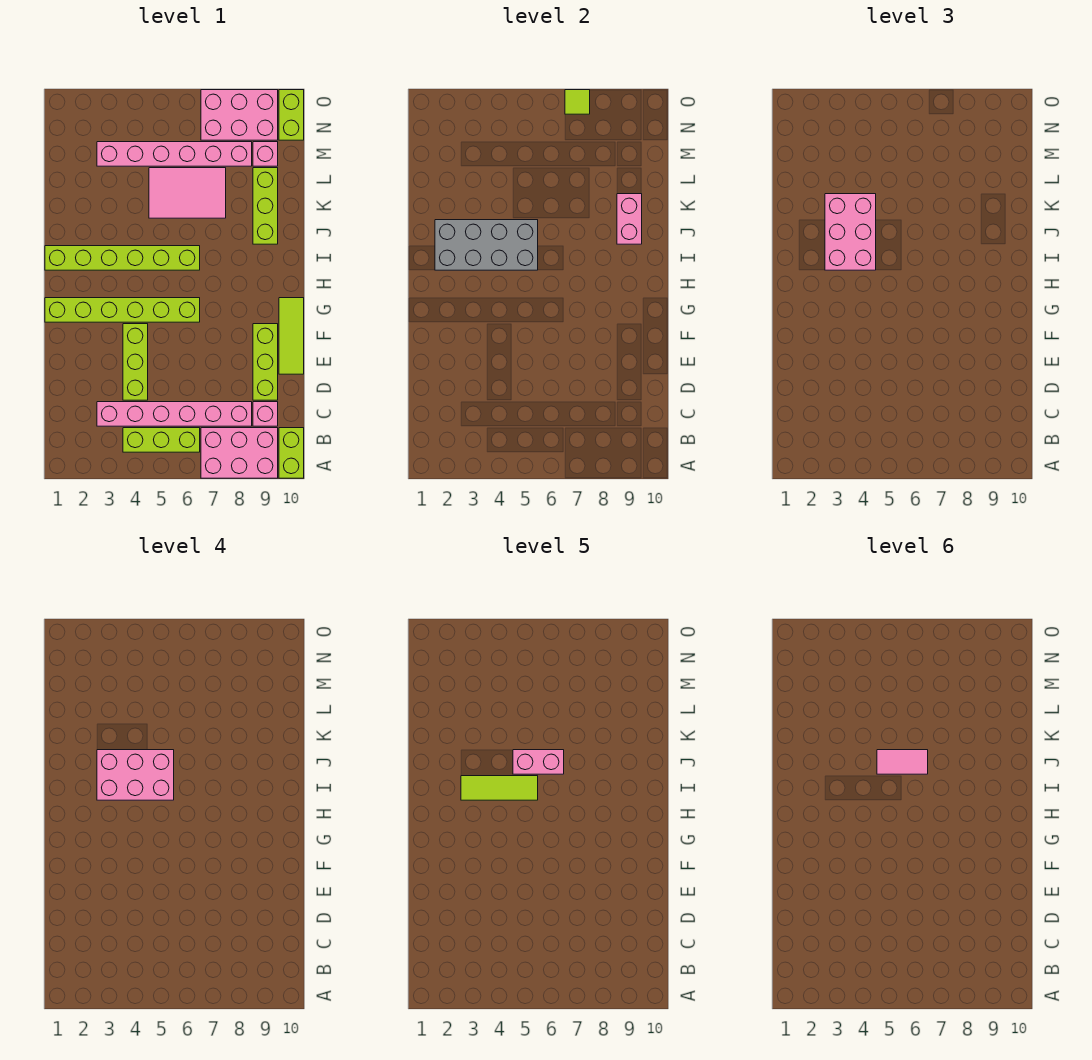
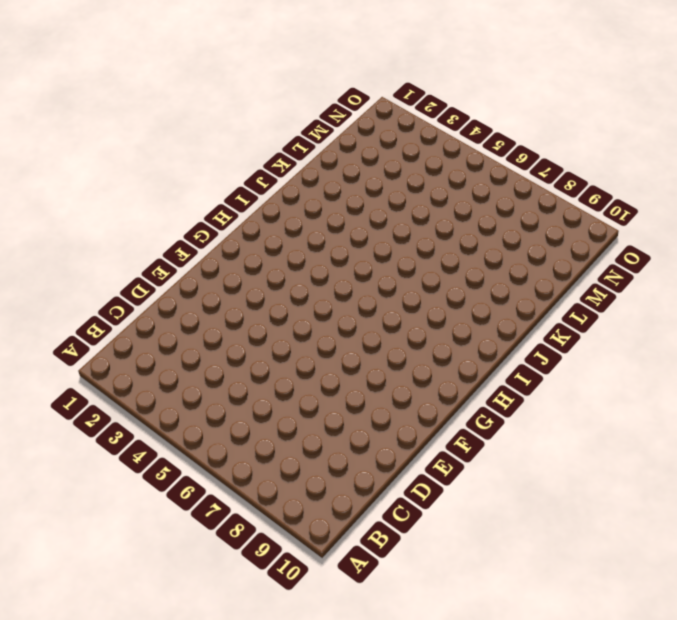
none -> pink brick A7:B9 level 1
none -> lime brick A10:B10 level 1
none -> lime brick B4:B6 level 1

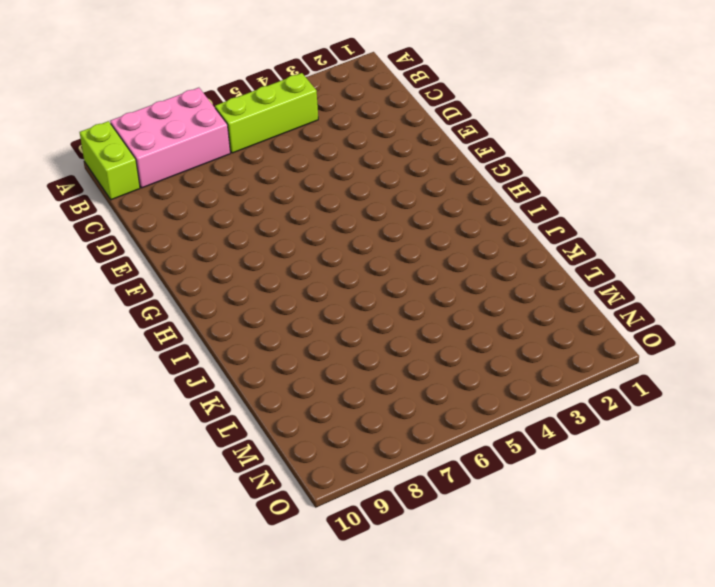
none -> pink brick C3:C8 level 1
none -> pink brick C9 level 1
none -> lime brick D4:F4 level 1

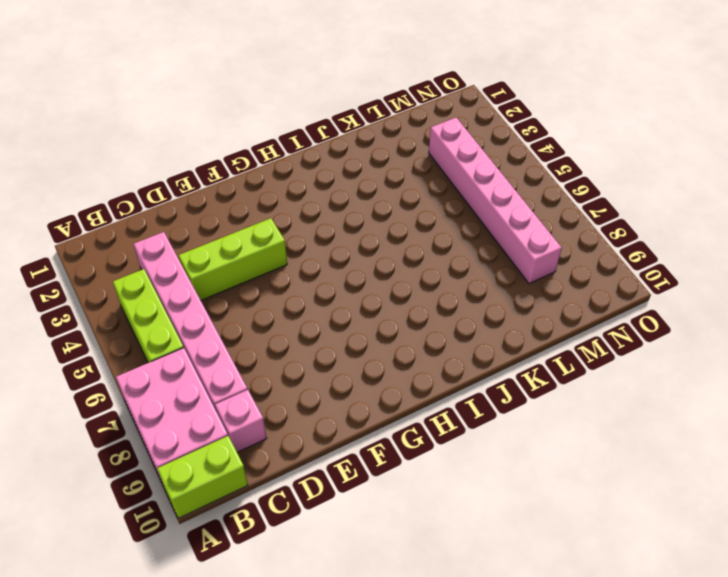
none -> lime brick D9:F9 level 1
none -> lime tile E10:G10 level 1
none -> lime brick G1:G6 level 1

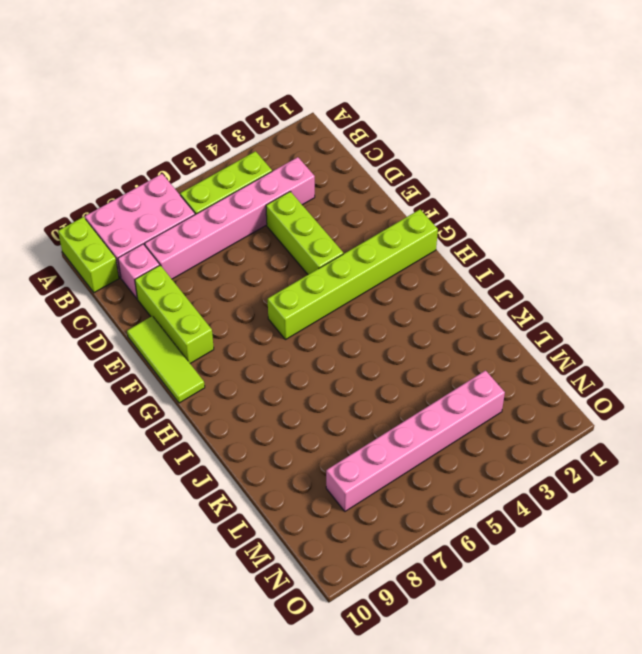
none -> lime brick I1:I6 level 1
none -> lime brick J9:L9 level 1
none -> pink tile K5:L7 level 1

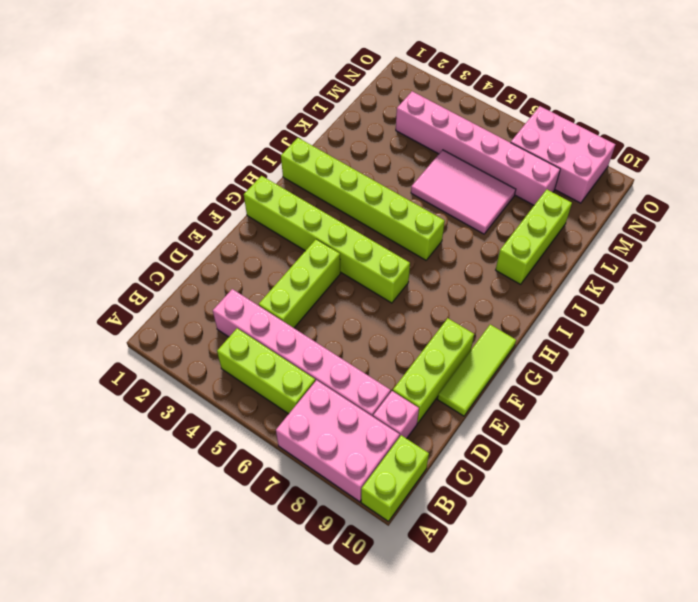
none -> pink brick M9 level 1
none -> lime brick N10:O10 level 1
none -> grey brick I2:J5 level 2

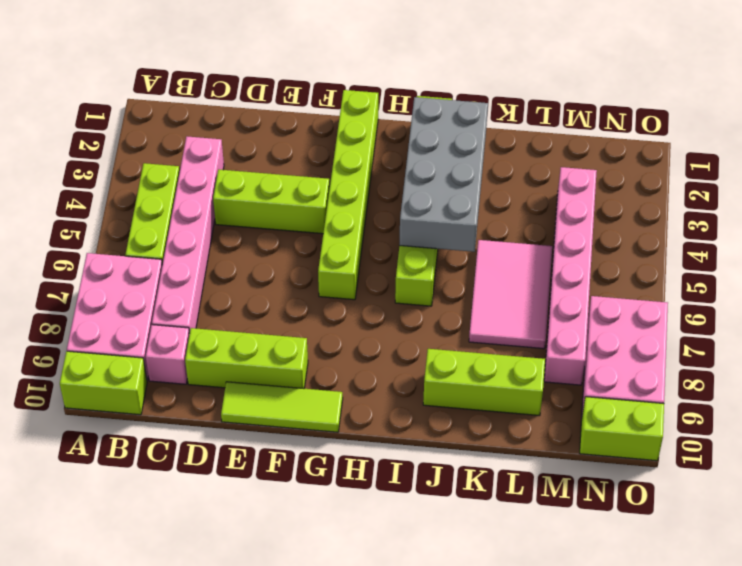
none -> pink brick M9 level 1
none -> pink brick J9:K9 level 2
none -> lime tile O7 level 2

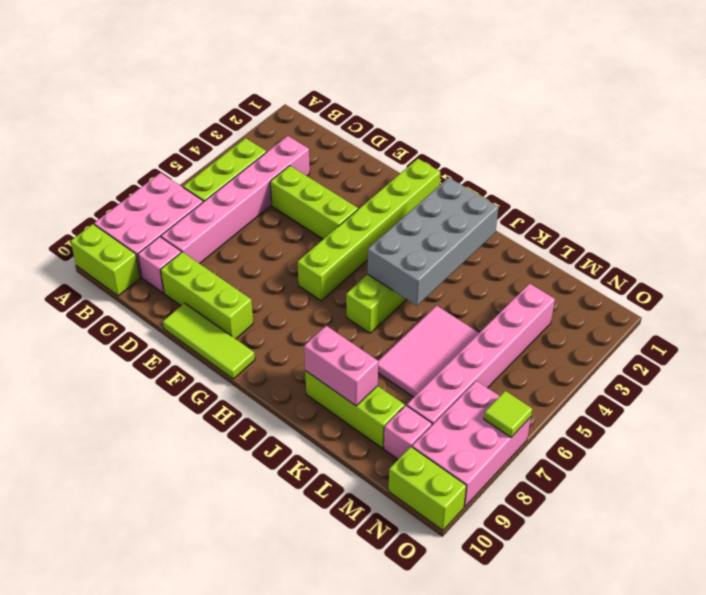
none -> pink brick I3:K4 level 3
none -> pink brick I3:J5 level 4
none -> lime tile I3:I5 level 5

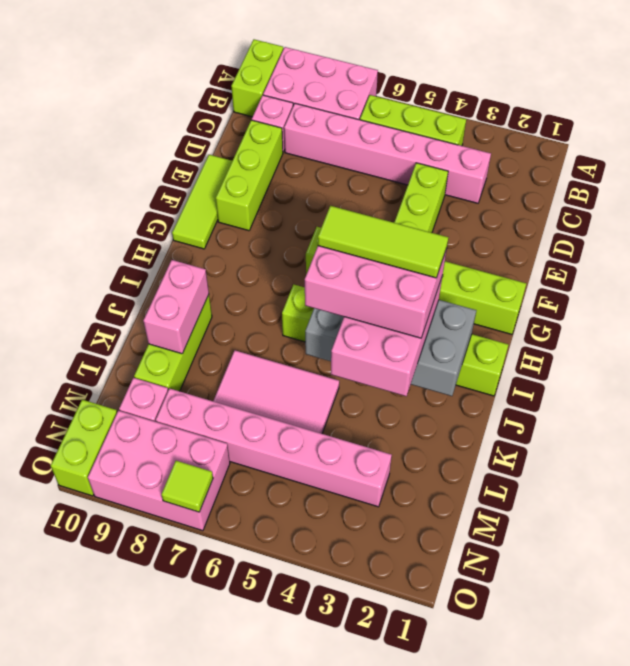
none -> pink brick J5:J6 level 5
none -> pink tile J5:J6 level 6

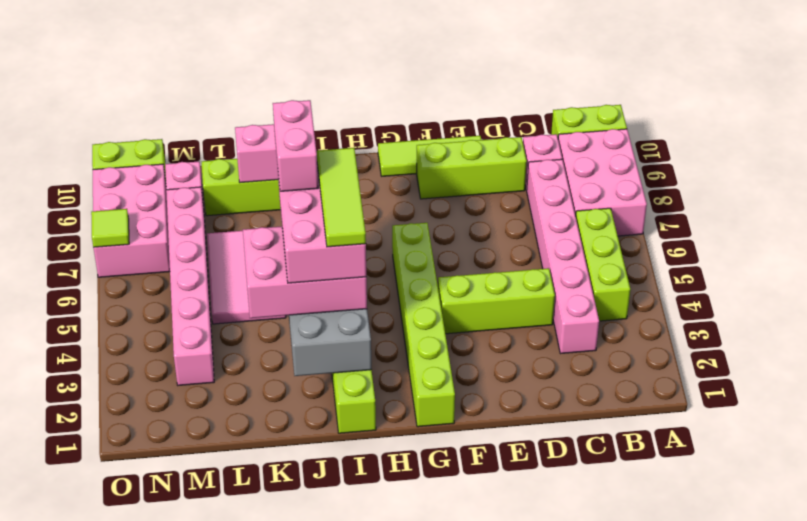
none -> pink tile J5:J6 level 6

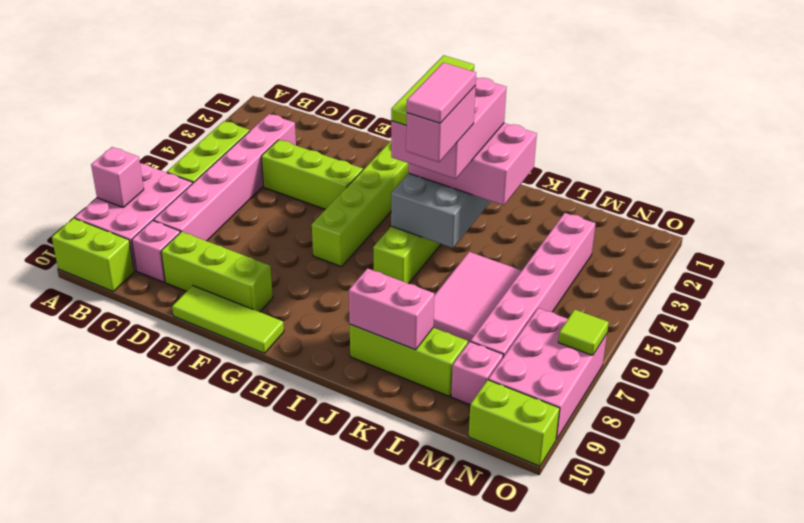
pink brick A8 level 2 -> none

